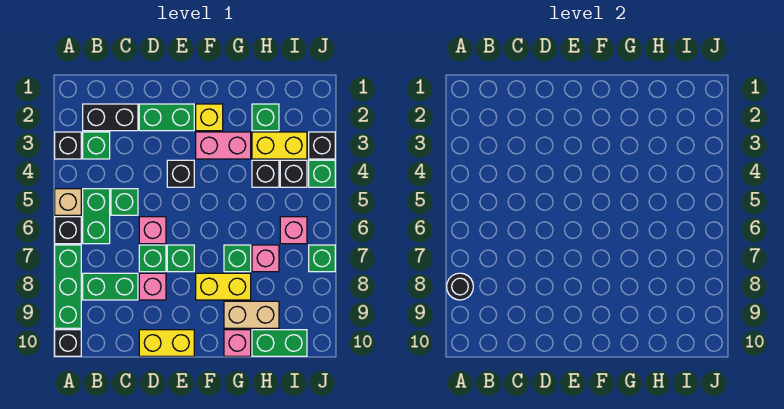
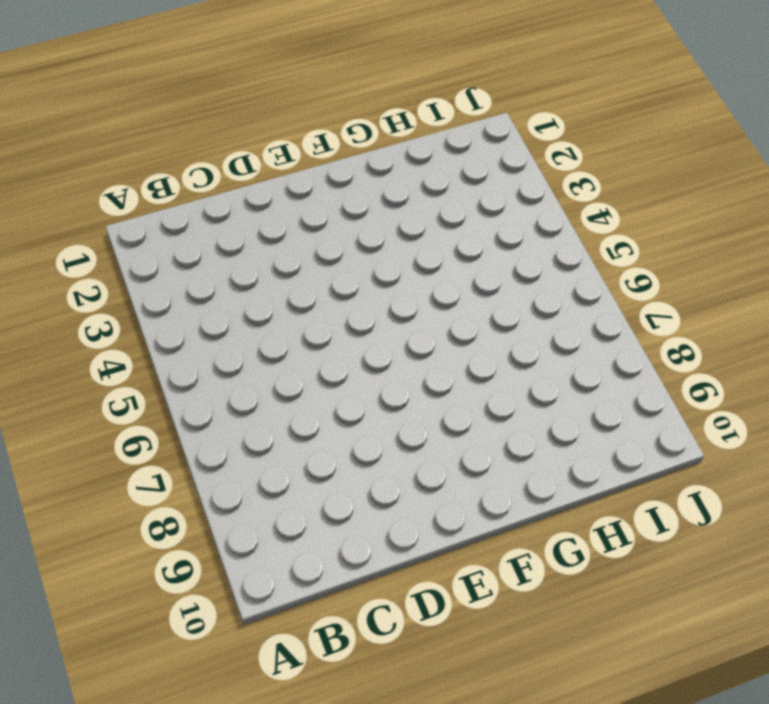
none -> black brick A3 level 1
none -> tan brick A5 level 1
none -> black brick A6 level 1
none -> green brick A7:A9 level 1

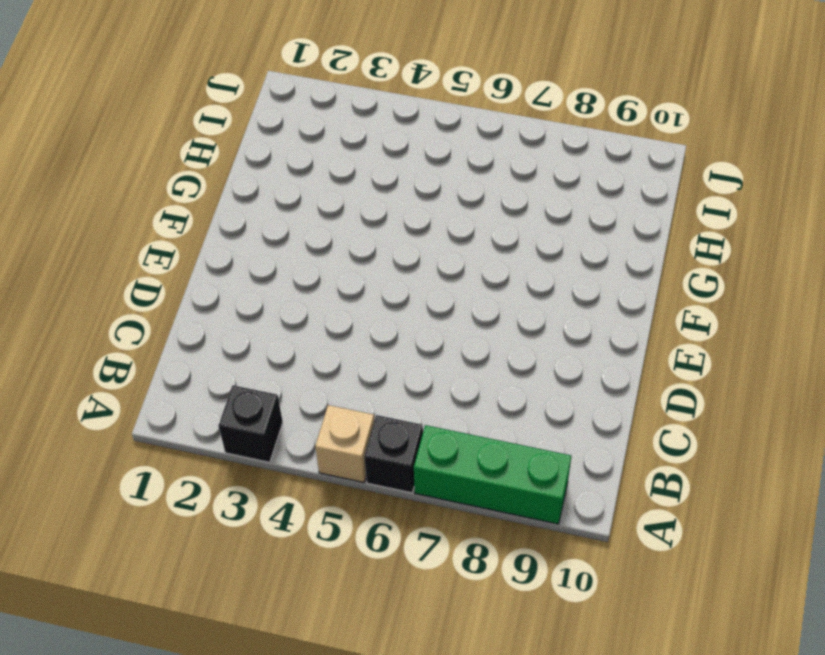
none -> black brick A10 level 1
none -> black brick B2:C2 level 1
none -> green brick B3 level 1
none -> green brick B5:B6 level 1

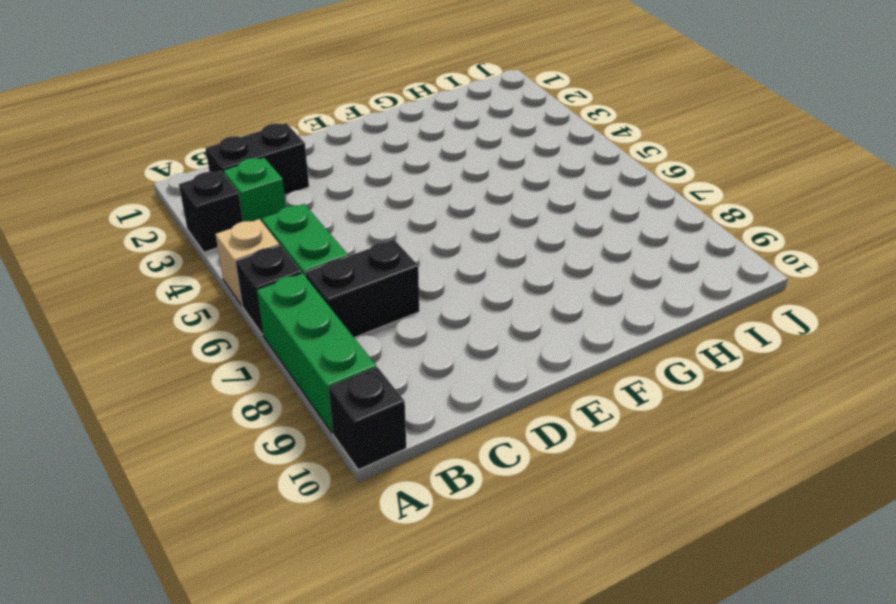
black brick B7:C7 level 1 -> none
none -> green brick B8:C8 level 1
none -> green brick C5 level 1
none -> green brick D2:E2 level 1
none -> pink brick D6 level 1

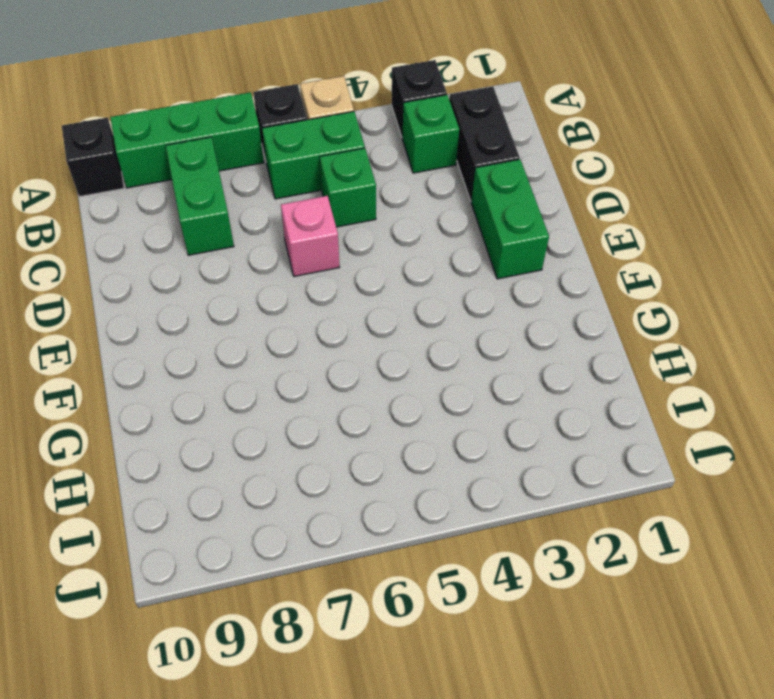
none -> green brick D7 level 1
none -> pink brick D8 level 1
none -> yellow brick D10:E10 level 1
none -> black brick E4 level 1

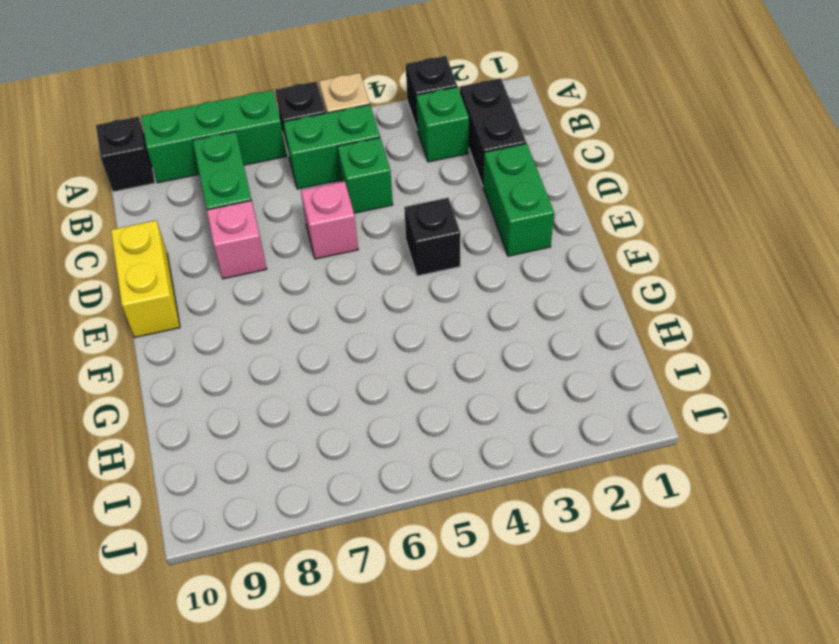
none -> green brick D7 level 1
none -> green brick E7 level 1
none -> yellow brick F2 level 1
none -> pink brick F3:G3 level 1

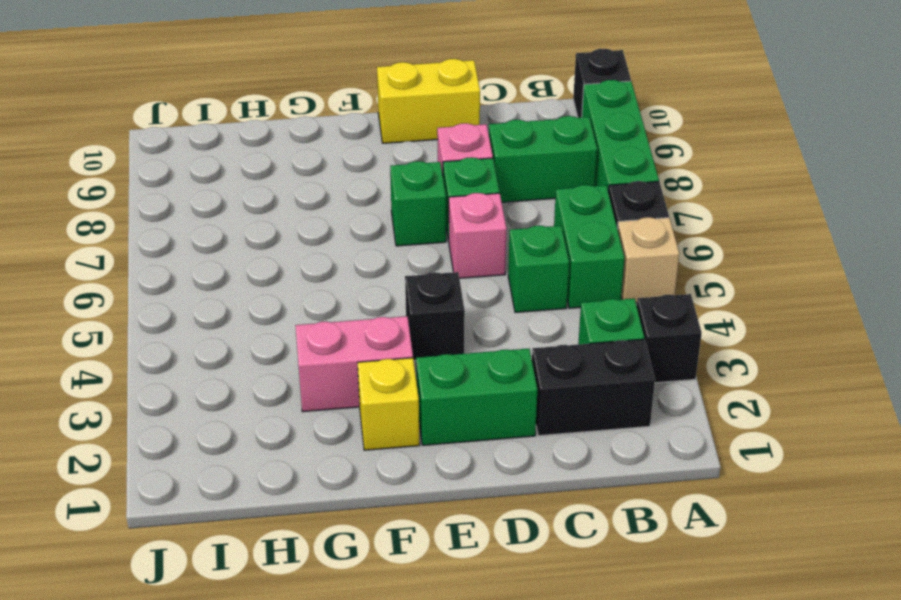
none -> yellow brick F8:G8 level 1
none -> green brick G7 level 1
none -> tan brick G9:H9 level 1
none -> pink brick G10 level 1

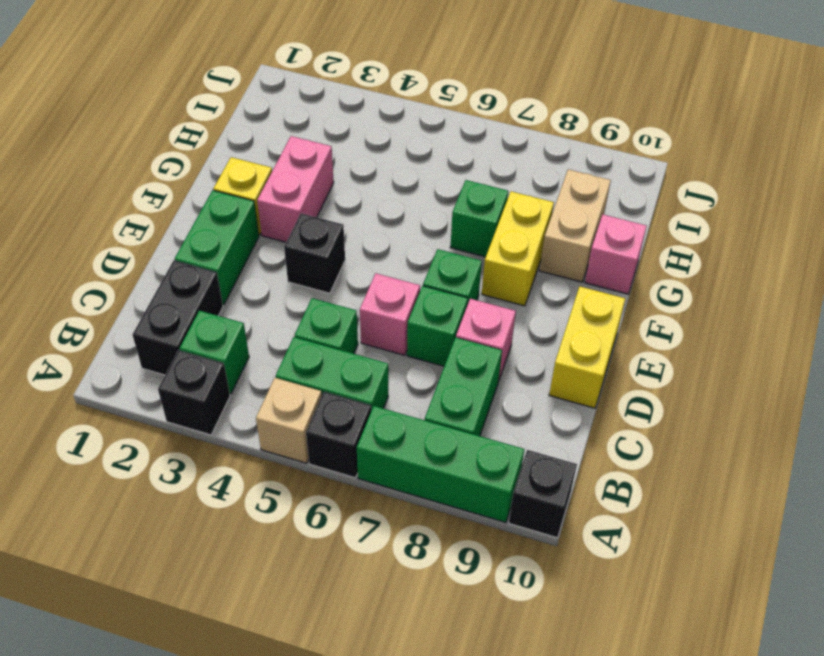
none -> green brick H2 level 1
none -> yellow brick H3:I3 level 1
none -> black brick H4 level 1
none -> pink brick H7 level 1

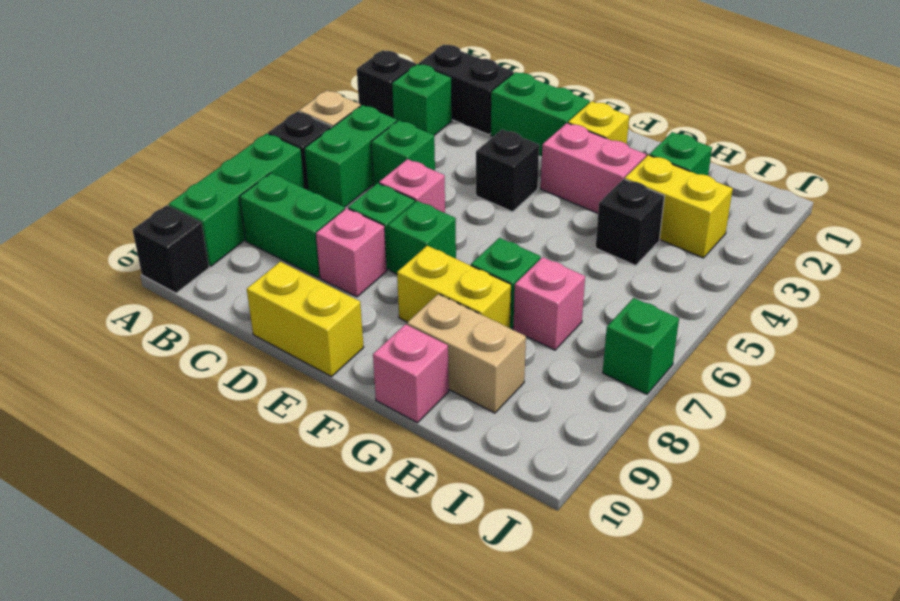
none -> green brick H10:I10 level 1
none -> black brick I4 level 1
none -> pink brick I6 level 1
none -> black brick J3 level 1

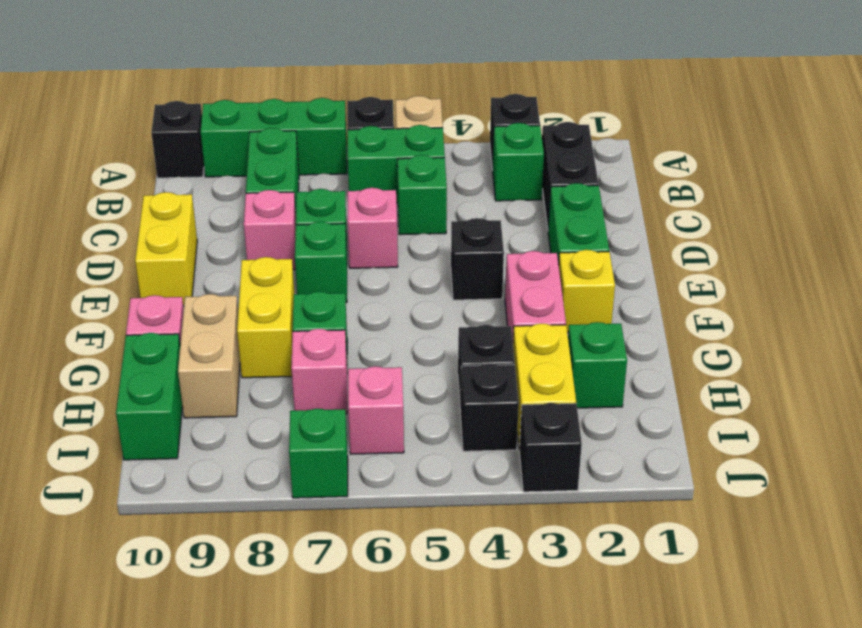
none -> green brick J4 level 1
none -> black round brick A8 level 2

